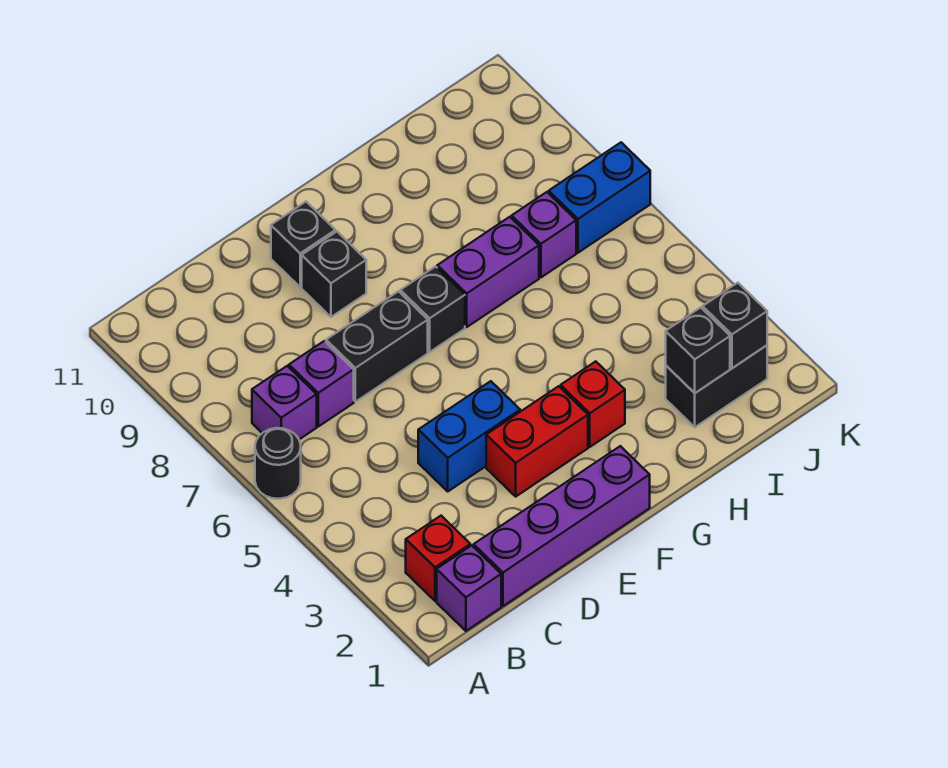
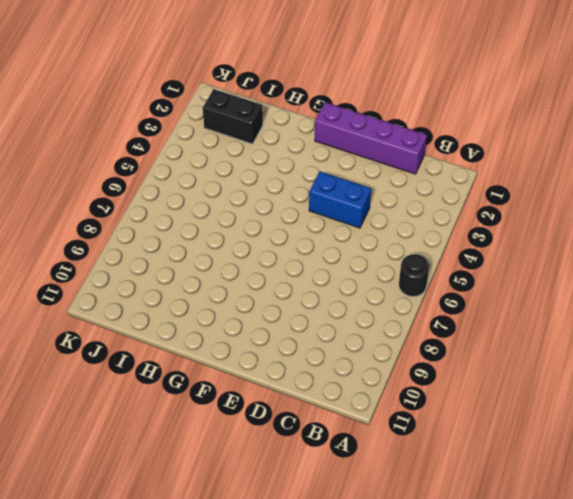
none -> purple brick B1 level 1
none -> red brick B2 level 1
none -> purple brick B7 level 1

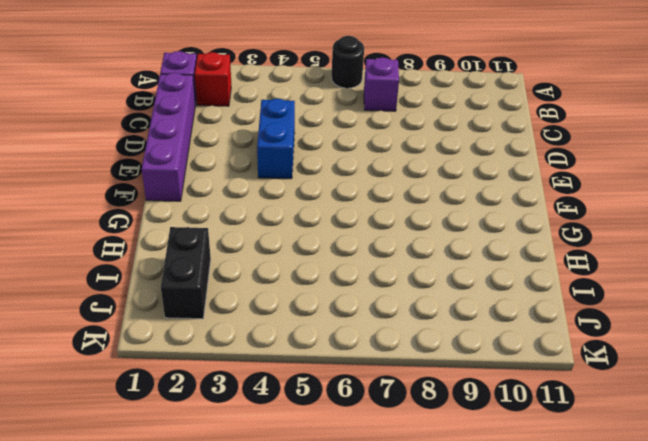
none -> purple brick C7 level 1
none -> black brick D7:E7 level 1
none -> red brick E3:F3 level 1

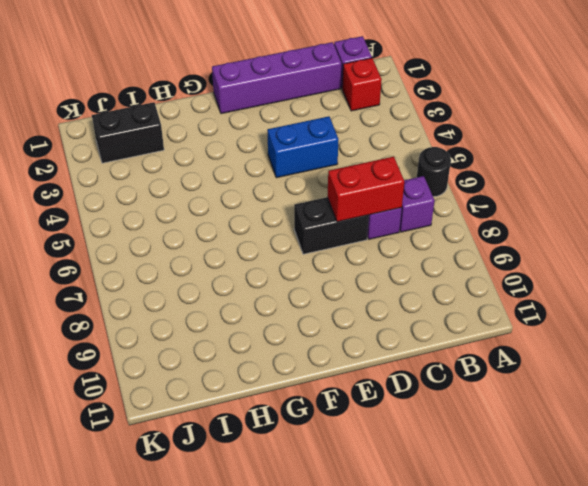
red brick C7:D7 level 2 -> red brick E3:F3 level 1
none -> black brick E9 level 1
none -> black brick E10 level 1
none -> black brick F7 level 1

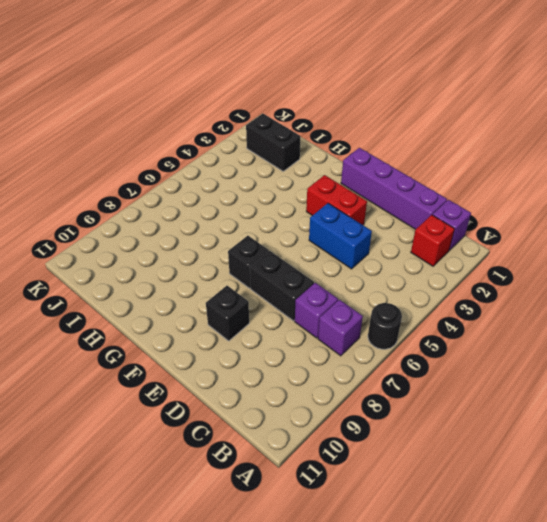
none -> black brick E10 level 1
none -> red brick G3 level 1
none -> purple brick G7:H7 level 1

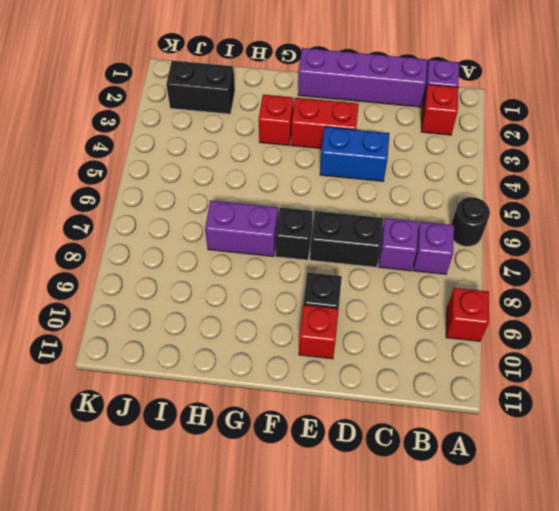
red brick A9 level 1 -> none
red brick E10 level 1 -> black brick E10 level 1
none -> purple brick I7 level 1
none -> blue brick J7:K7 level 1
none -> black brick I2 level 2

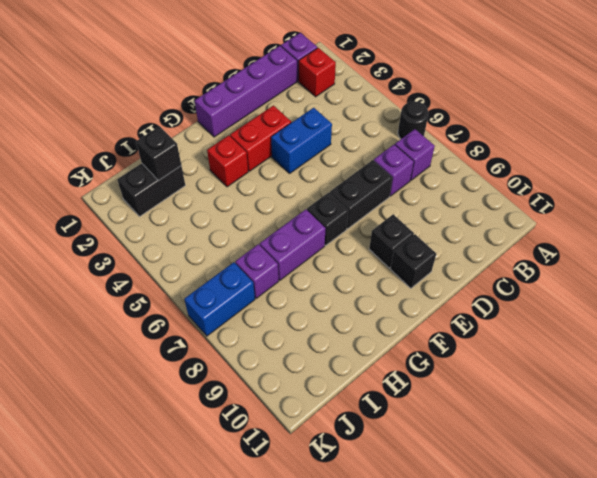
none -> black brick J2 level 2

